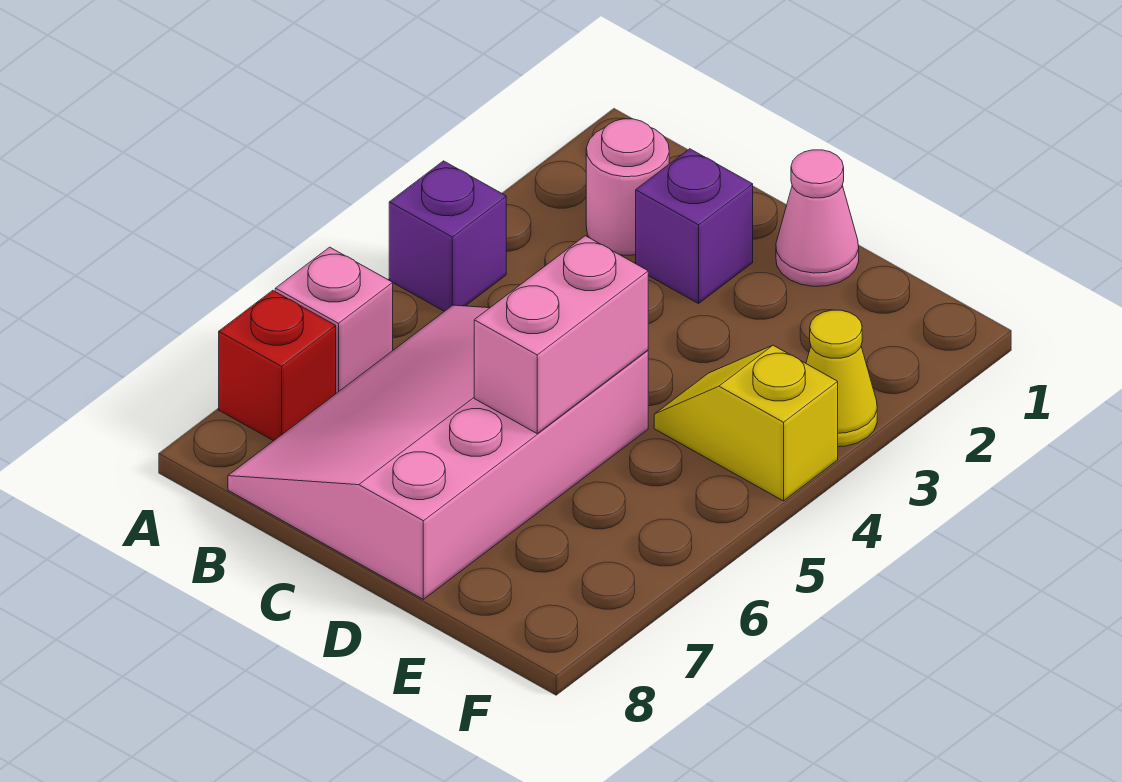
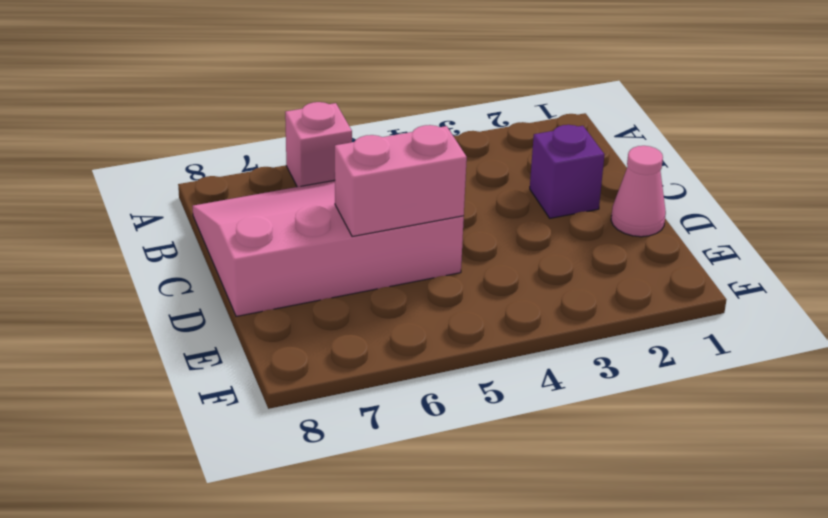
none -> purple brick A4 level 1
none -> red brick A7 level 1

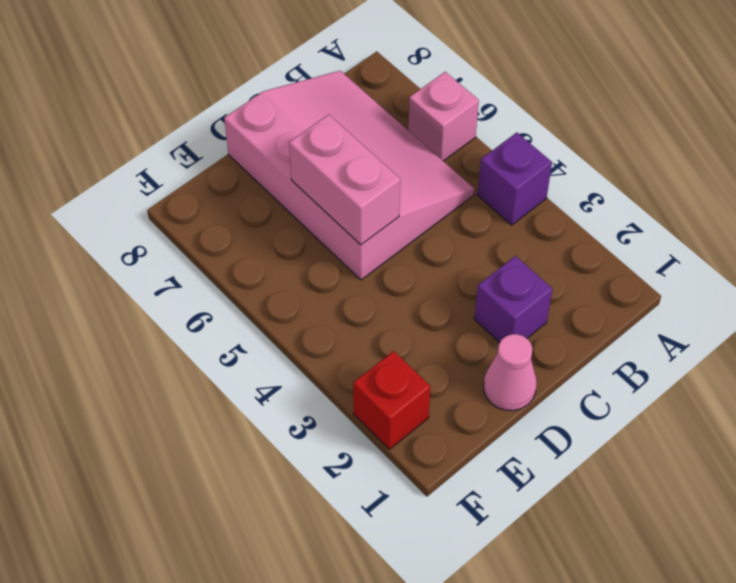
red brick F2 level 1 -> red brick A7 level 1
none -> pink round brick B2 level 1
none -> yellow slope E4:F4 level 1 top F

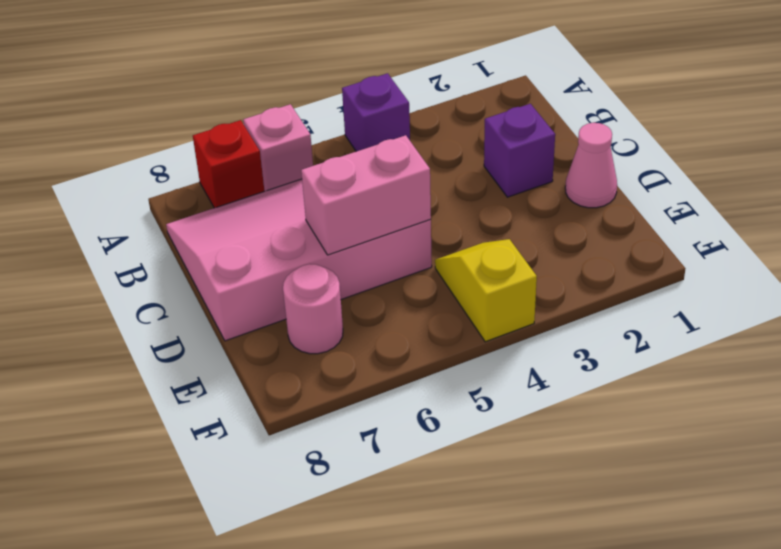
pink round brick E7 level 1 -> pink round brick B2 level 1
none -> yellow cone F3 level 1

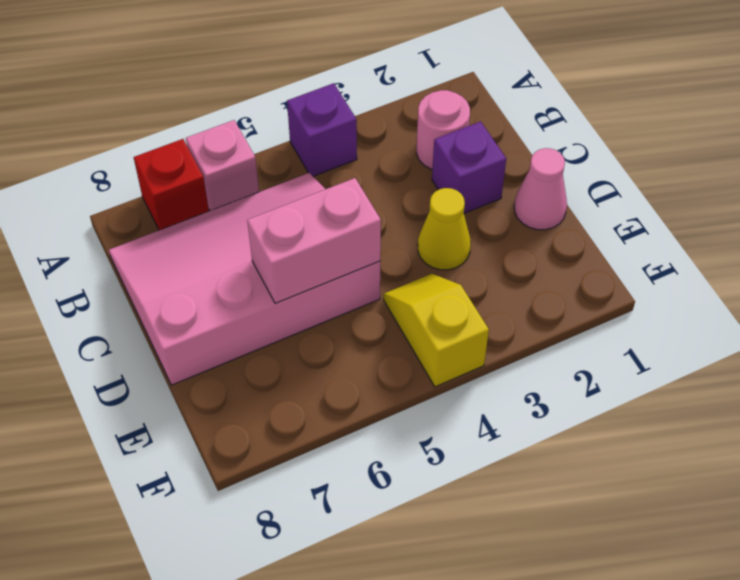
yellow cone D3 level 1 -> yellow cone F3 level 1

